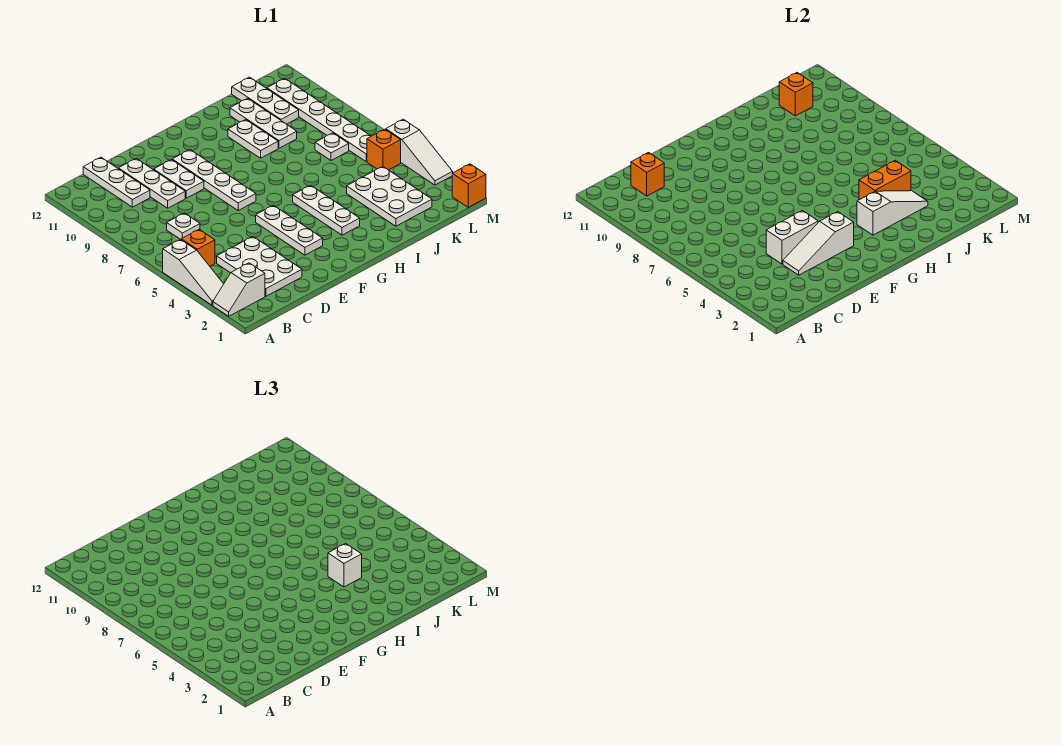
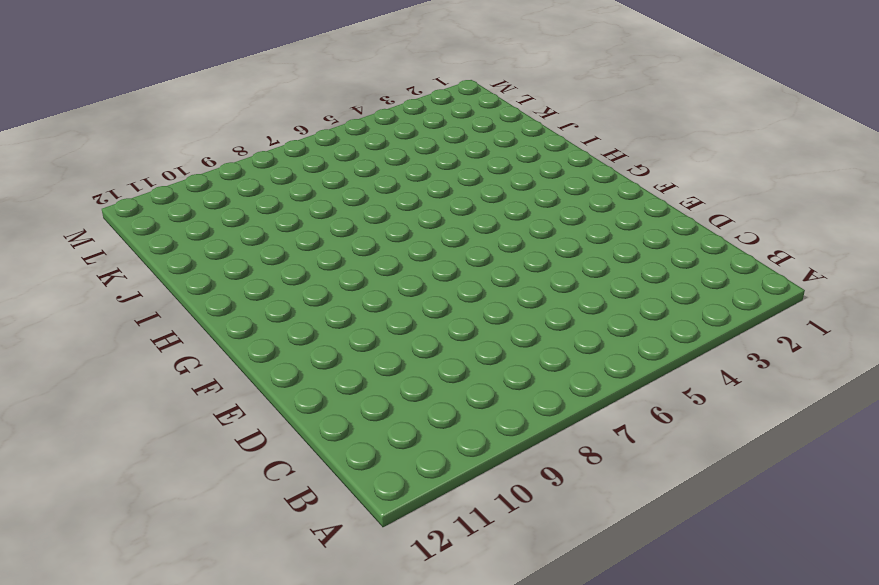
none -> white slope A2:B2 level 1 top B
none -> white slope A3:A5 level 1 top 5
none -> orange brick B5 level 1

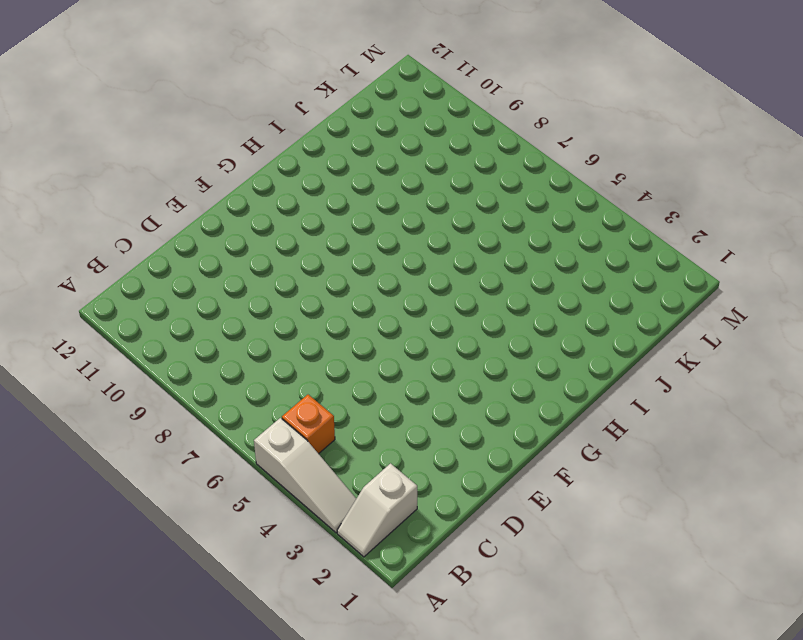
none -> white plate C2:D4 level 1
none -> white plate C7 level 1
none -> white plate C10:C12 level 1

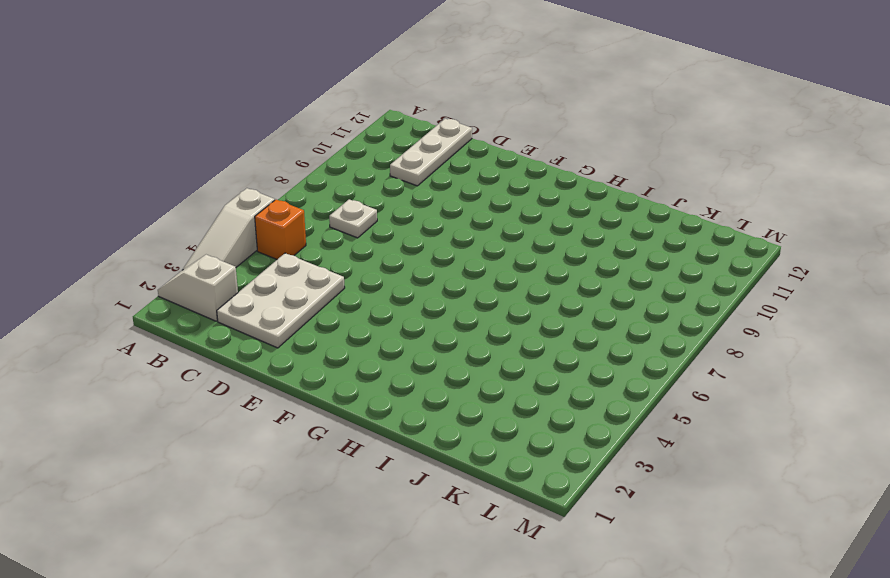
none -> white plate D9:D11 level 1
none -> white plate E9:E10 level 1
none -> white plate F3:F5 level 1

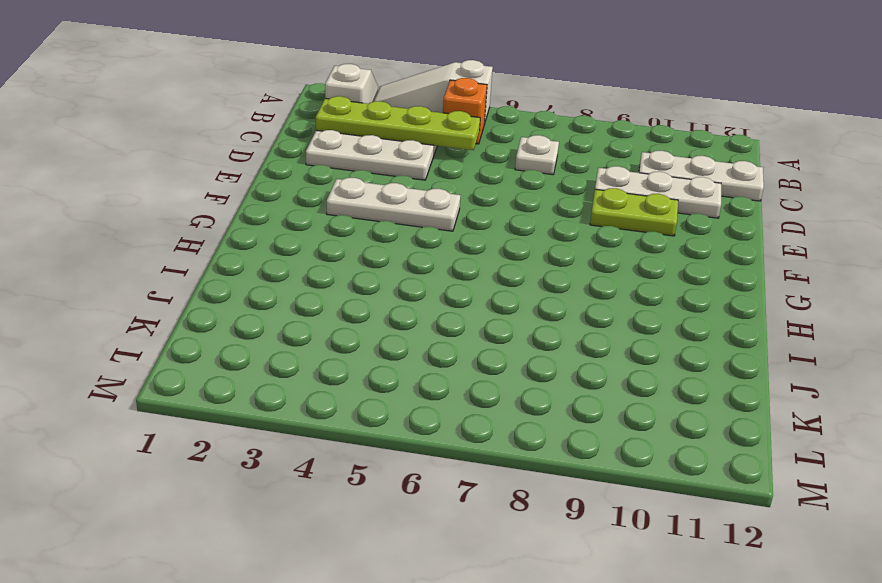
lime plate C2:C5 level 2 -> none
lime plate E9:E10 level 1 -> white plate E9:E10 level 1
none -> white plate F7:F10 level 1
none -> white plate H3:H5 level 1
none -> white plate I9:I10 level 1

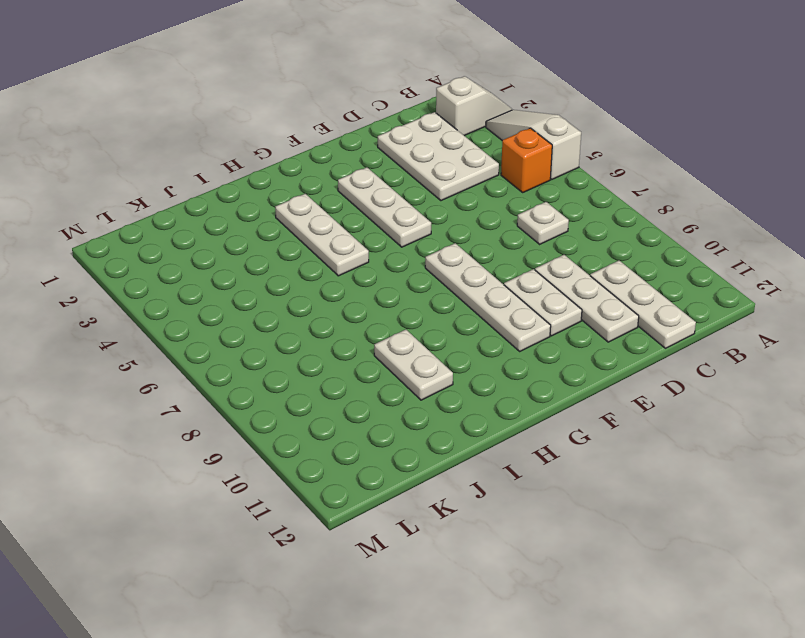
none -> white plate J2:K4 level 1
none -> white plate J9:J11 level 1
none -> white plate K7 level 1

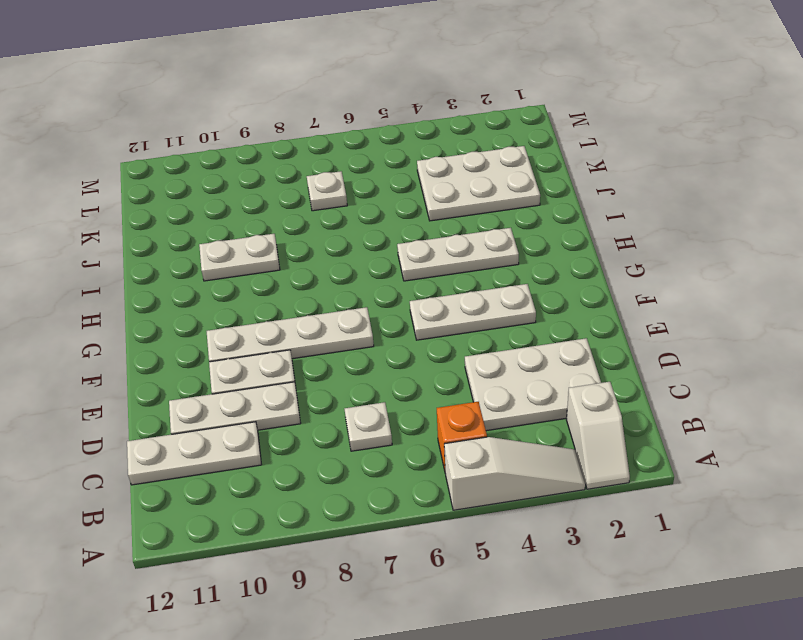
none -> white plate J9:J11 level 1
none -> white plate K10:K12 level 1
none -> orange brick L5 level 1

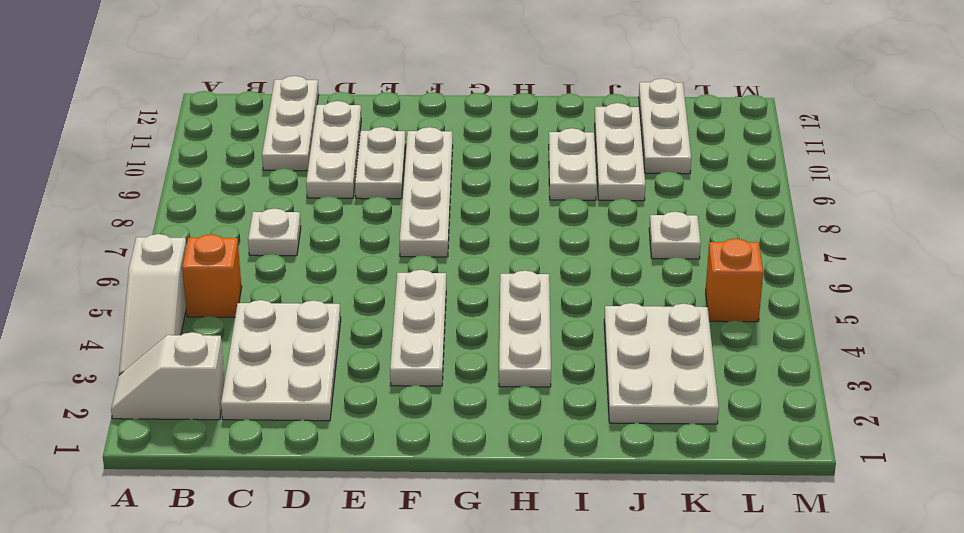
none -> white plate L6:L11 level 1
none -> orange brick M1 level 1
none -> white slope M3:M5 level 1 top 5

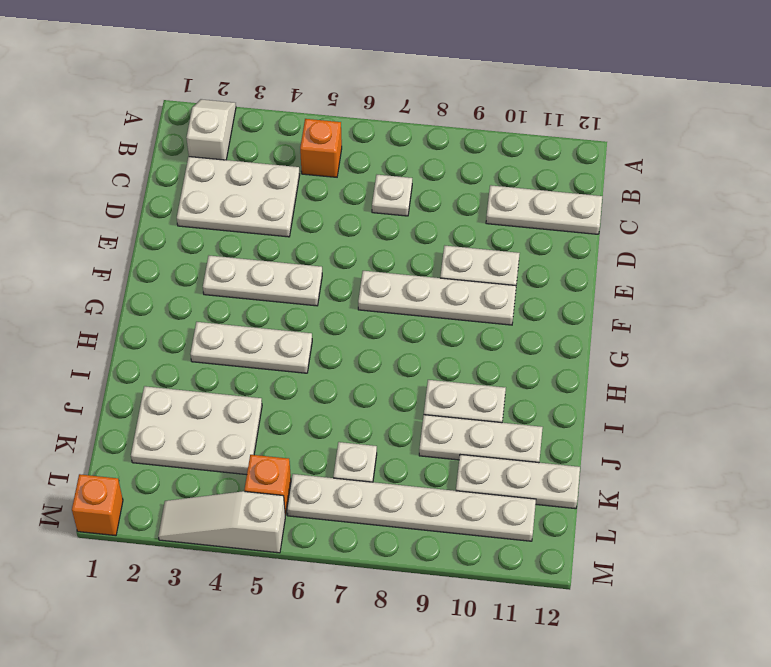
none -> white slope A3:A5 level 1 top 5
none -> white plate D9:D11 level 1
none -> orange brick C11 level 2

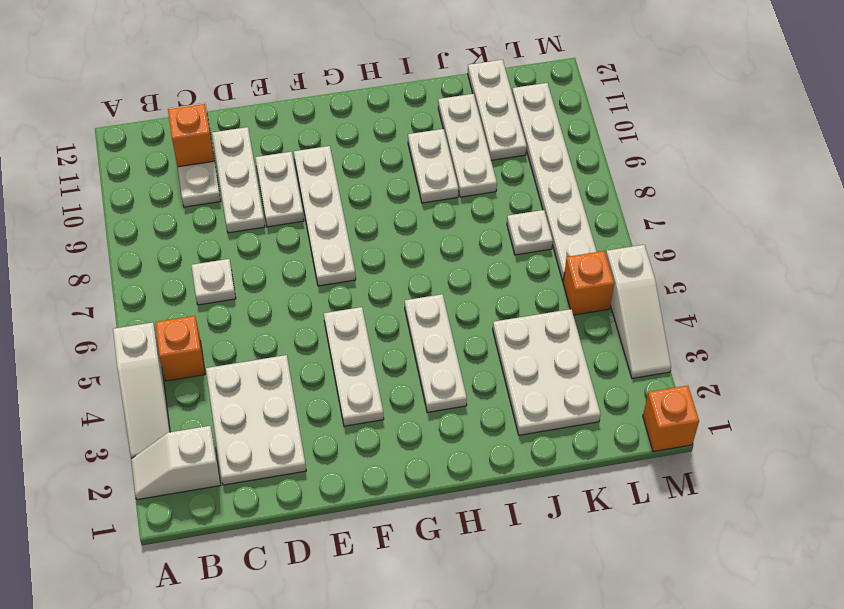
none -> white slope D3:F3 level 2 top F
none -> white brick D4:E4 level 2
none -> white slope H3:J3 level 2 top H

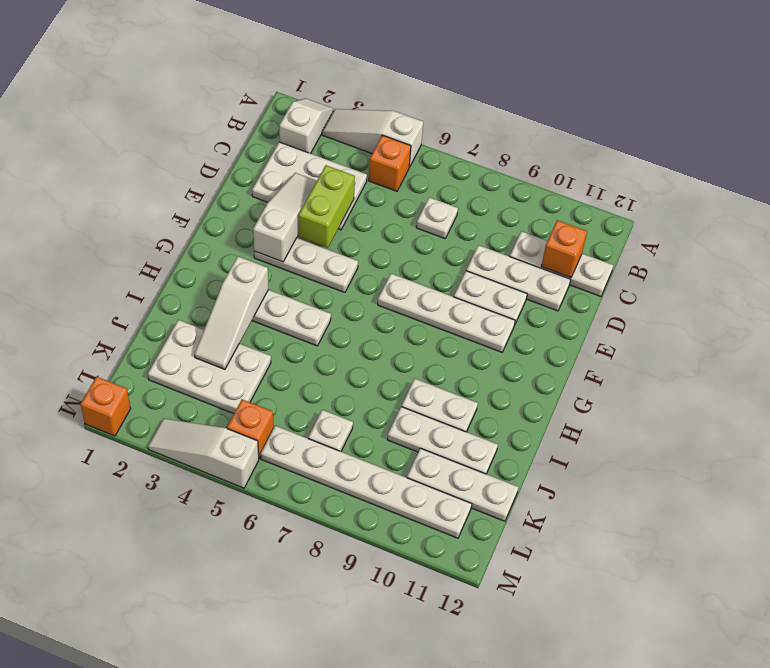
lime brick D4:E4 level 2 -> white brick D4:E4 level 2
none -> orange brick I4:J4 level 2
none -> orange brick K11 level 2
none -> white brick I4 level 3

